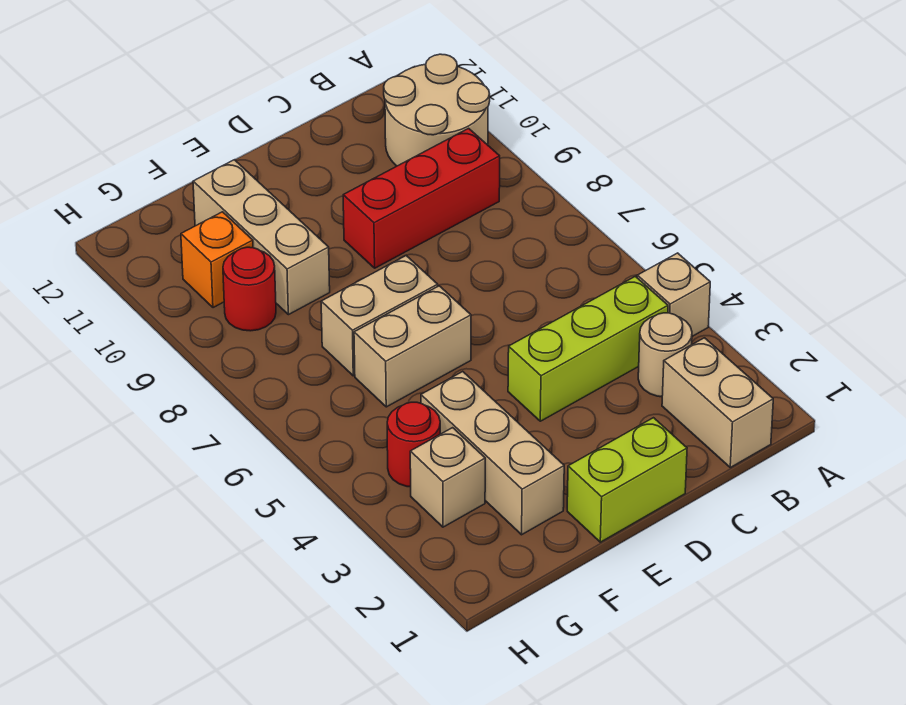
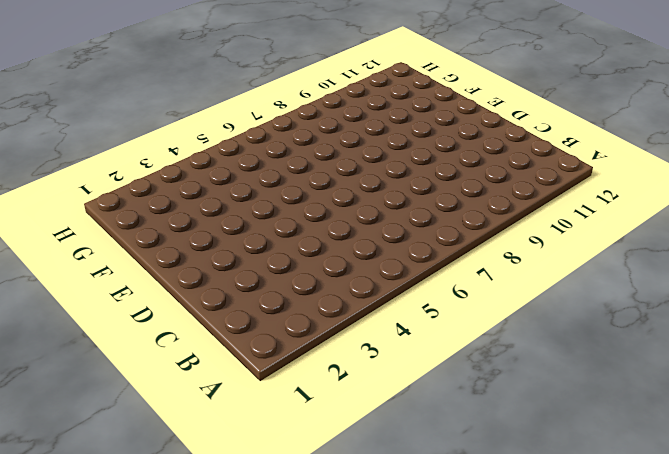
none -> tan brick A4 level 1
none -> tan round brick A10:B11 level 1
none -> tan brick B1:B2 level 1

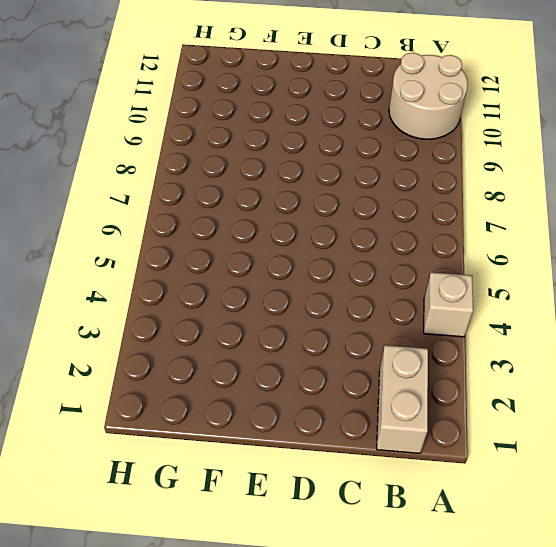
none -> tan round brick B3 level 1
none -> lime brick B4:D4 level 1
none -> red brick B9:D9 level 1

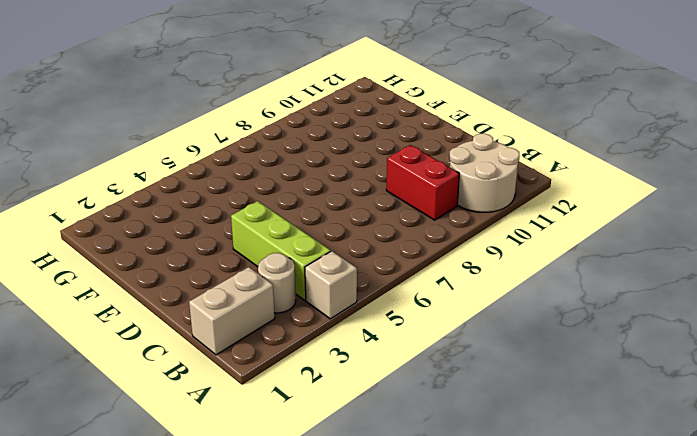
red brick B9:C9 level 1 -> red brick B9:D9 level 1
none -> lime brick D1:E1 level 1
none -> tan brick E6:F6 level 1
none -> tan brick E7:F7 level 1

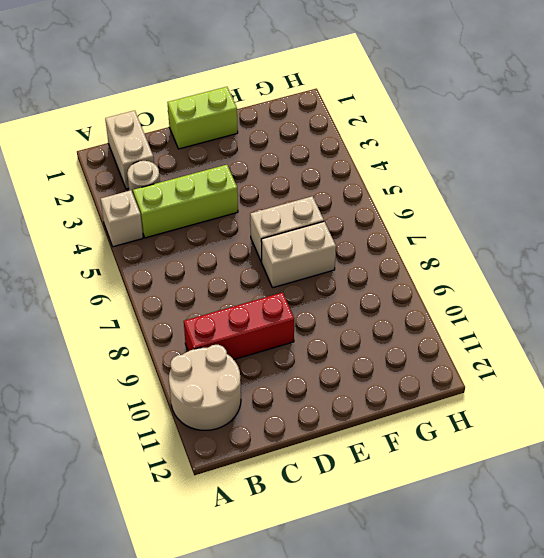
none -> tan brick F2:F4 level 1
none -> tan brick F9:F11 level 1
none -> tan brick G3 level 1

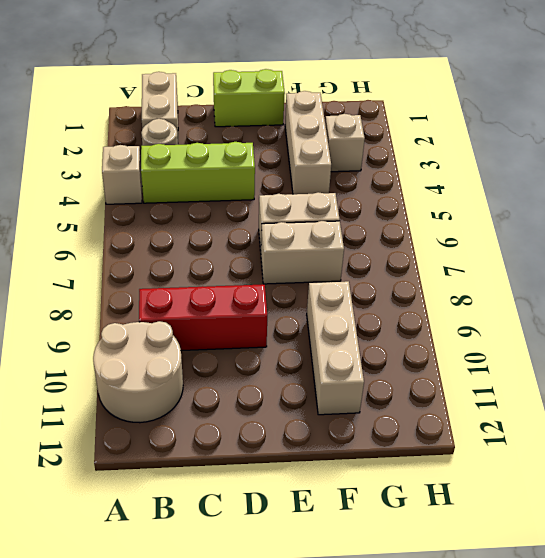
none -> red round brick G4 level 1
none -> red round brick G9 level 1
none -> orange brick G10 level 1

